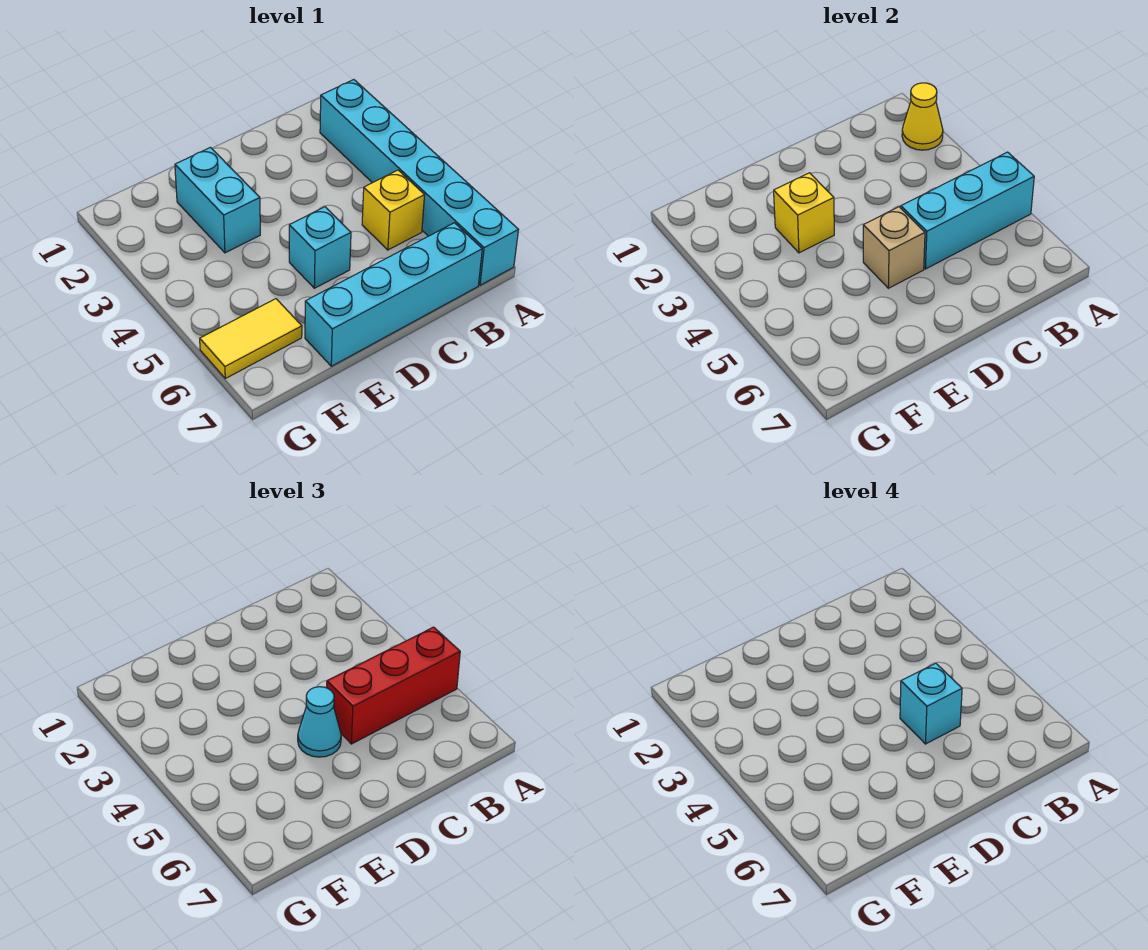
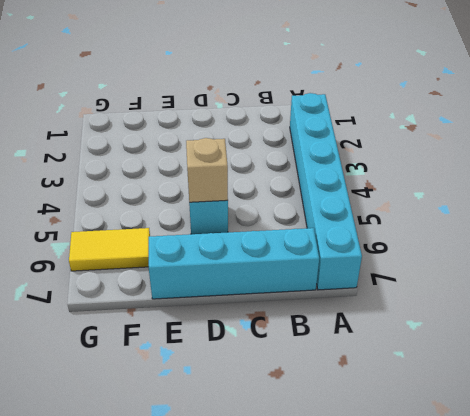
none -> yellow brick B5 level 1
none -> cyan brick E2:E3 level 1
none -> yellow cone A2 level 2

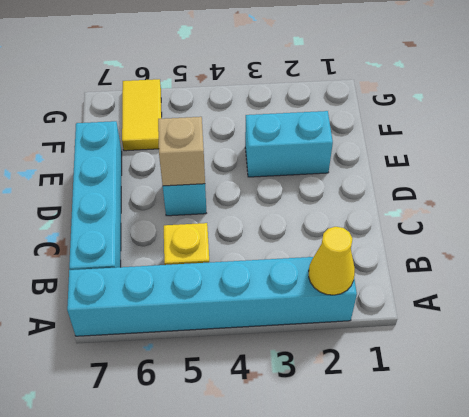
none -> cyan brick A5:C5 level 2
none -> yellow brick E3 level 2
none -> red brick A5:C5 level 3

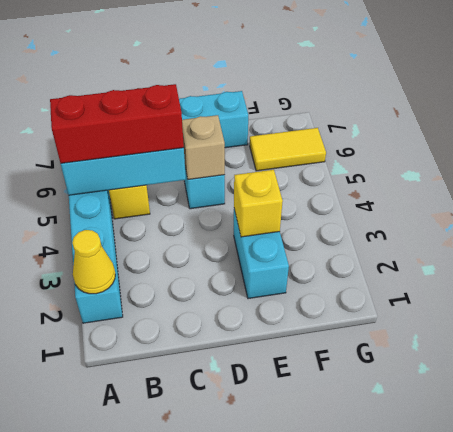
none -> cyan cone D5 level 3
none -> cyan brick C5 level 4

